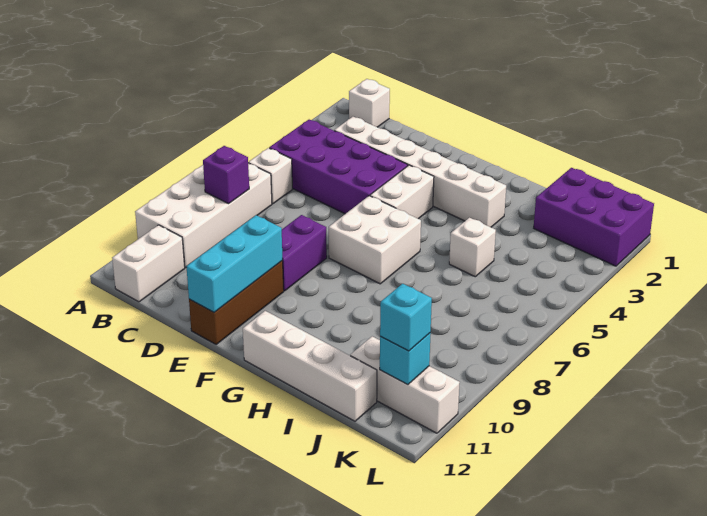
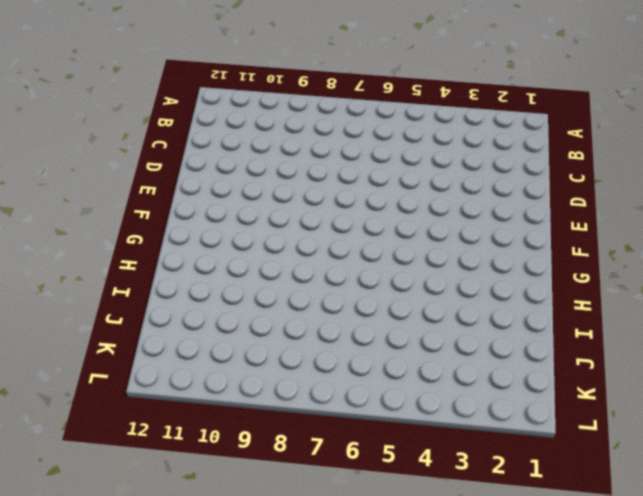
none -> white brick A7:B10 level 1
none -> white brick B1 level 1
none -> purple brick B4:E5 level 1

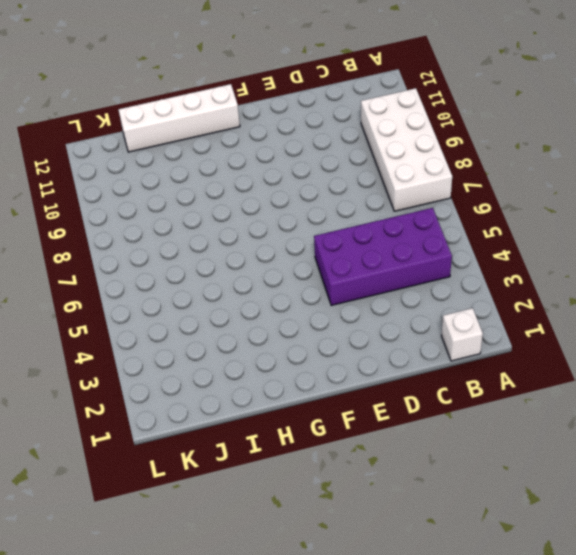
none -> white brick B6 level 1
none -> white brick B11:B12 level 1
none -> white brick C3:H3 level 1

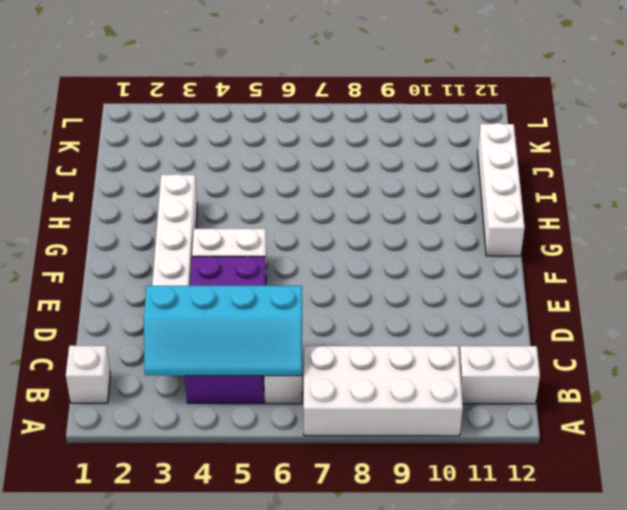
cyan slope B3:C6 level 2 top C -> none
none -> purple brick E8:E9 level 1
none -> brown brick E10:E12 level 1
none -> white brick F6:G7 level 1

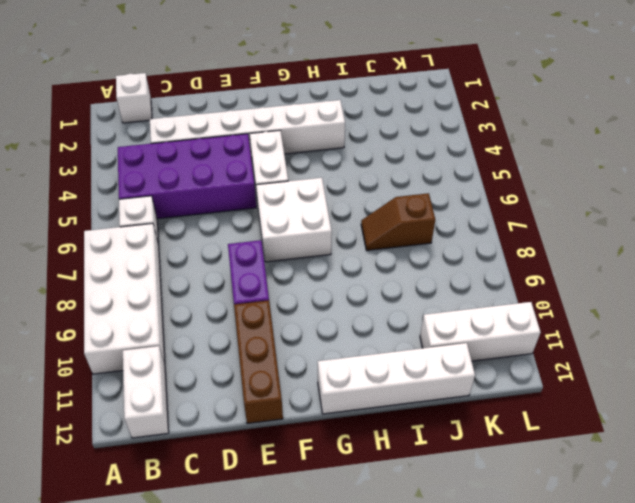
brown slope I7:J7 level 1 top J -> none
none -> white brick I5 level 1
none -> purple brick J1:L2 level 1
none -> purple brick B8 level 2

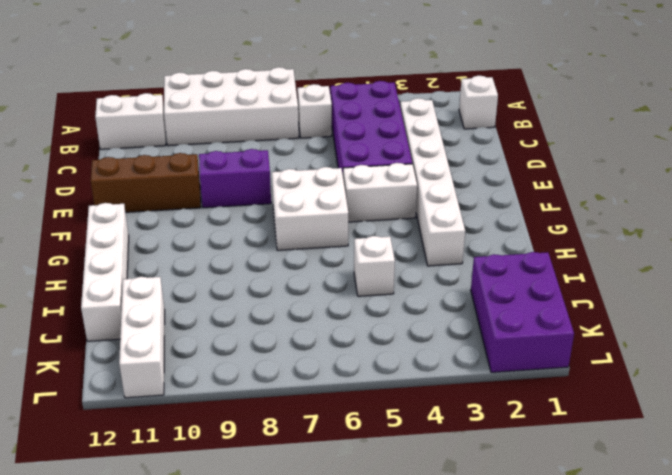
none -> purple brick B8 level 2
none -> cyan brick E10:E12 level 2
none -> cyan brick K11 level 2

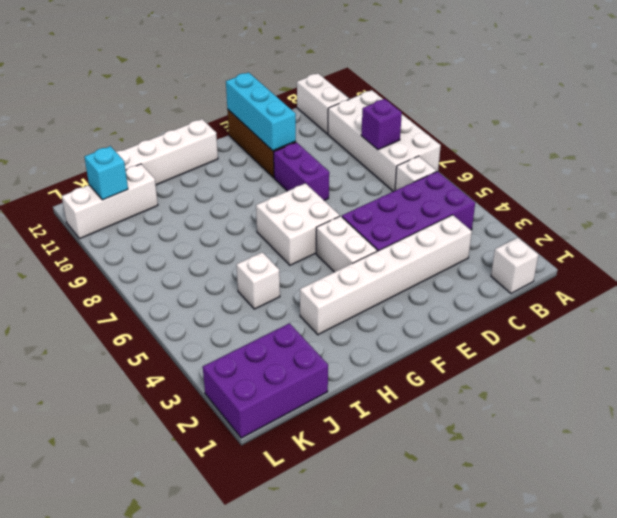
none -> cyan brick K11 level 3

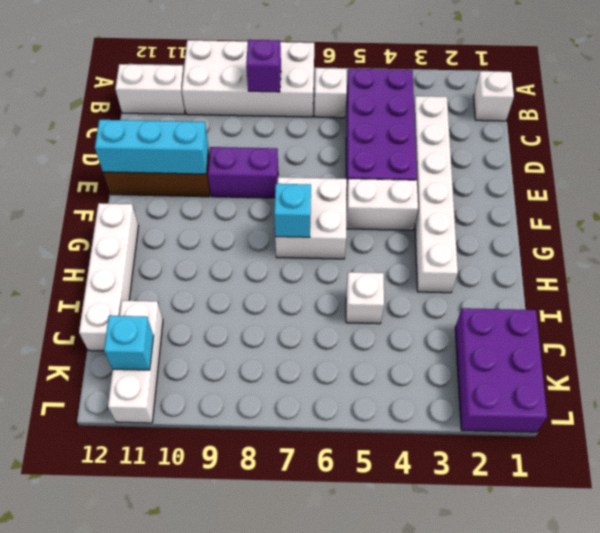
cyan brick G7 level 2 -> cyan brick K11 level 3

